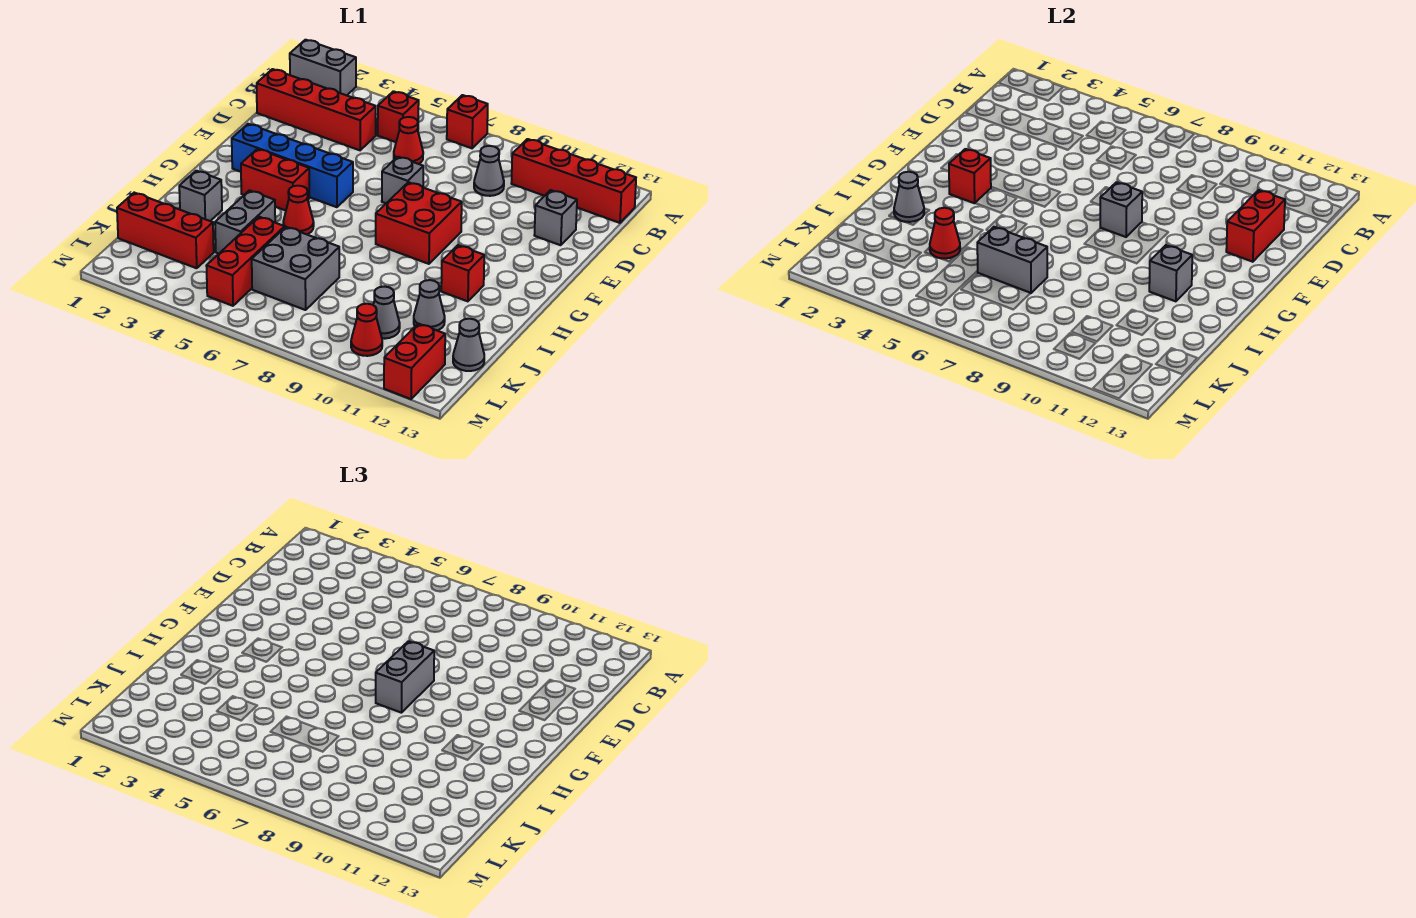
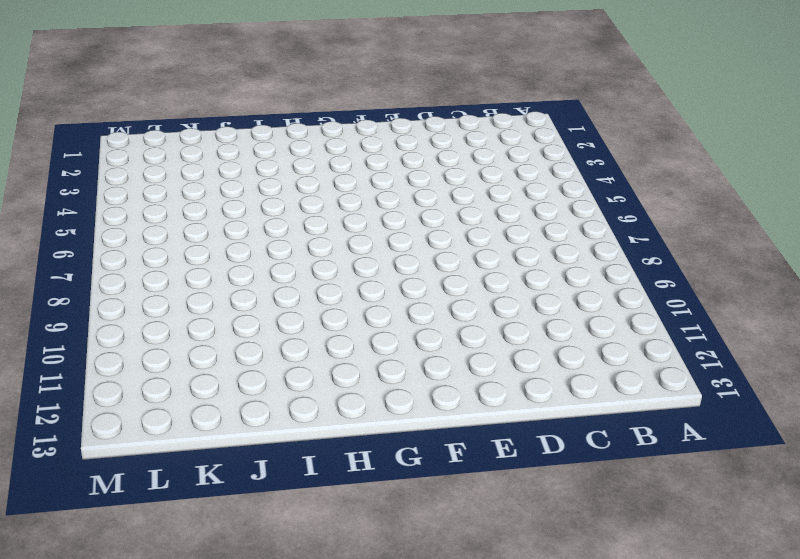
none -> grey brick A1:A2 level 1
none -> red brick A7 level 1
none -> red brick B5 level 1
none -> red brick B10:B13 level 1

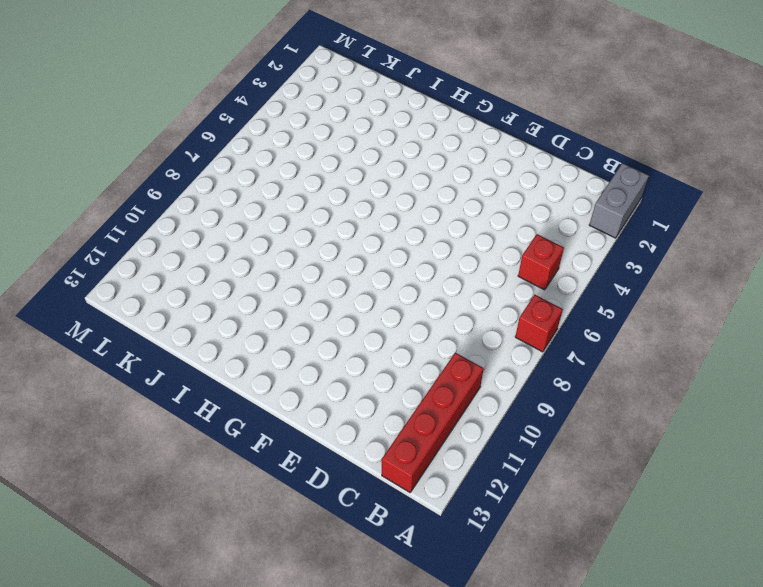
none -> red brick C1:C4 level 1
none -> red cone C6 level 1
none -> grey cone C9 level 1
none -> grey brick D12 level 1

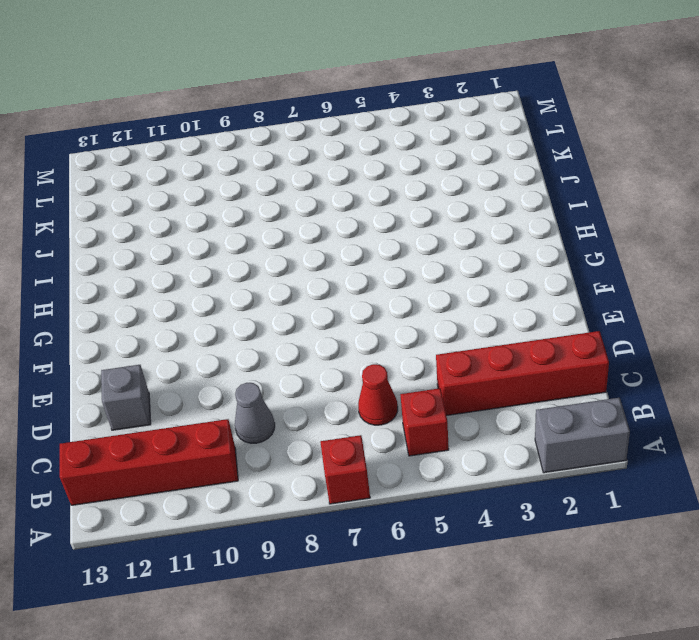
none -> grey brick E7 level 1
none -> blue brick F2:F5 level 1
none -> red brick F8:G9 level 1
none -> red brick G3:G4 level 1

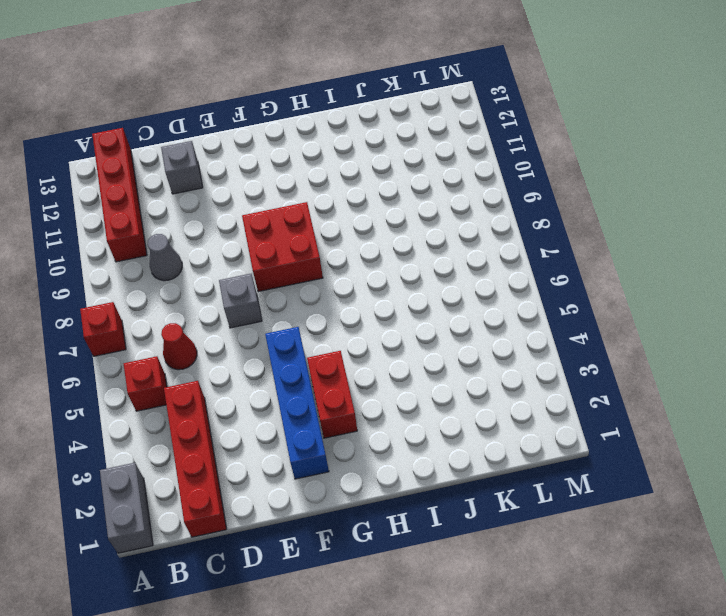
none -> red cone H5 level 1
none -> red brick H11 level 1
none -> grey brick I2 level 1
none -> grey brick I4:J4 level 1

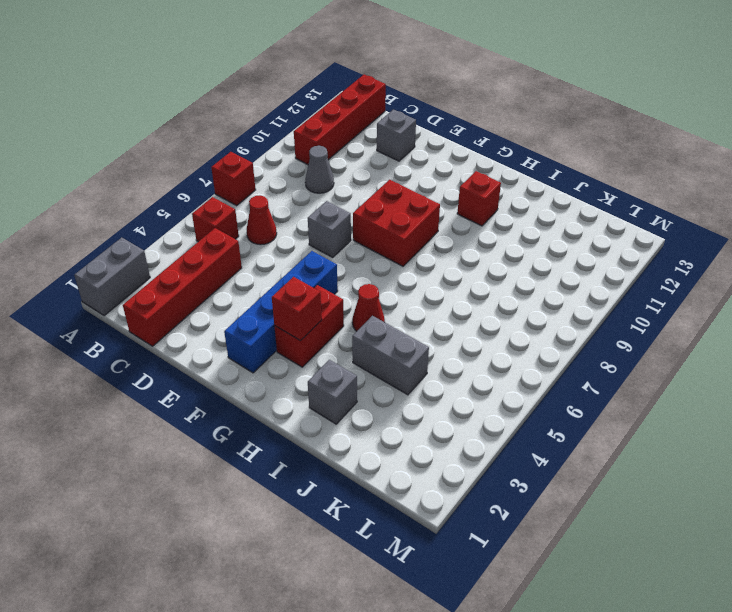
none -> red brick J5:L5 level 1
none -> grey brick J6:K7 level 1
none -> grey cone J11 level 1
none -> red brick K1:K3 level 1

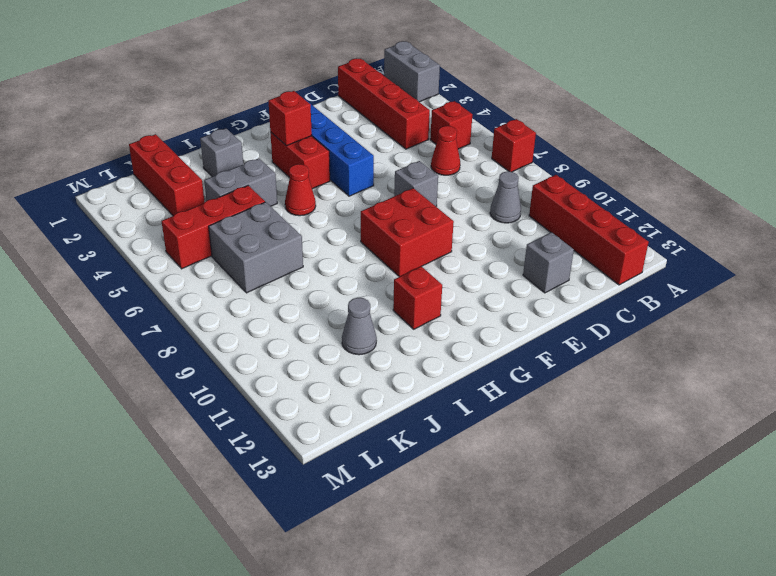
none -> grey cone K10 level 1
none -> grey cone K13 level 1
none -> red cone L10 level 1
none -> red brick L12:M12 level 1

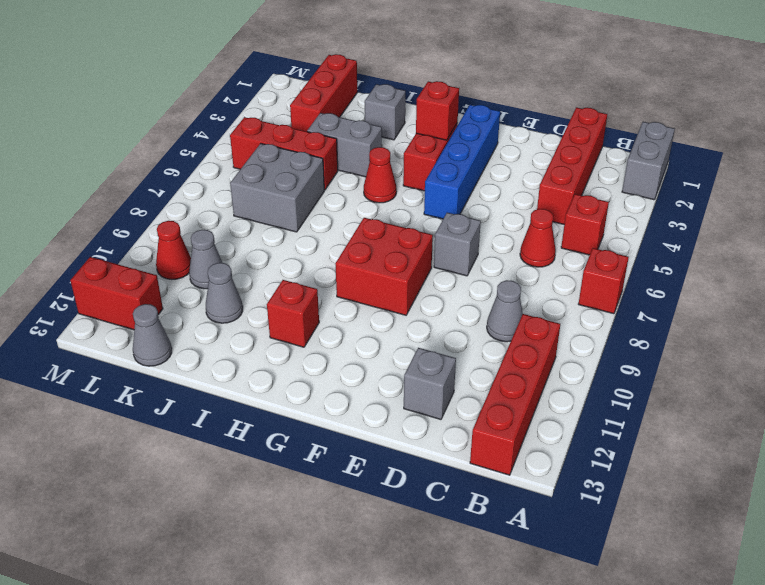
none -> red brick D12:E12 level 2
none -> grey brick F8 level 2
none -> grey brick H11 level 2
none -> grey cone I2 level 2

